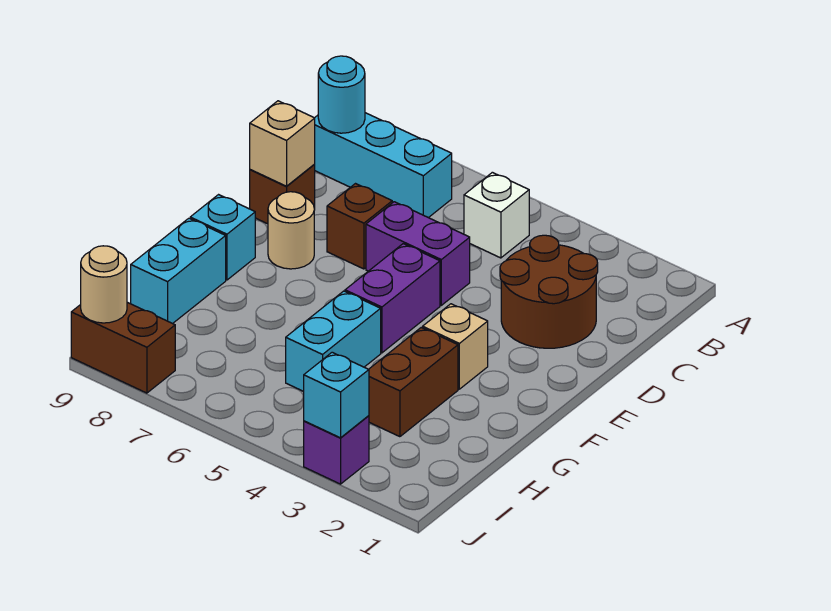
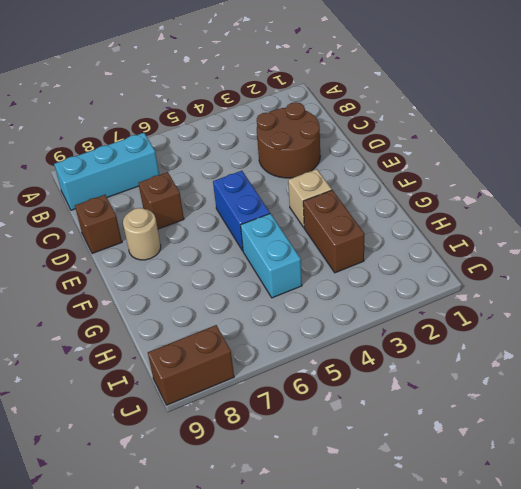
blue brick E5:F5 level 1 -> purple brick E5:F5 level 1
none -> white brick B5 level 1
none -> purple brick D5:D6 level 1
none -> cyan brick F9 level 1

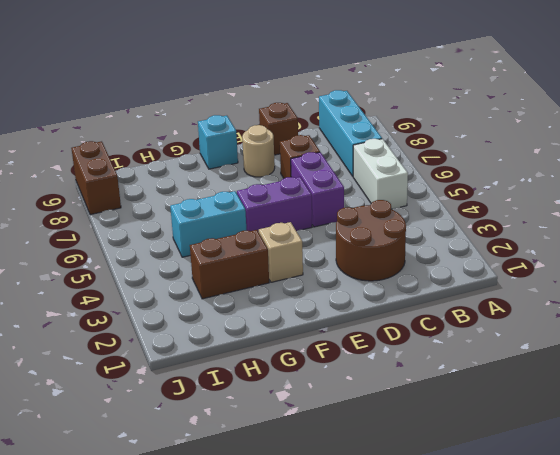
white brick B5:B6 level 1 -> white brick B5 level 1
none -> cyan brick G9:H9 level 1
none -> purple brick J3 level 1
none -> cyan round brick B9 level 2

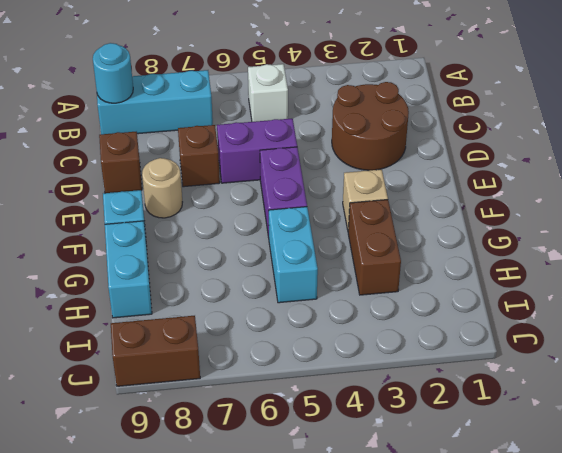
none -> purple brick J3 level 1
none -> tan brick D9 level 2
none -> cyan brick J3 level 2

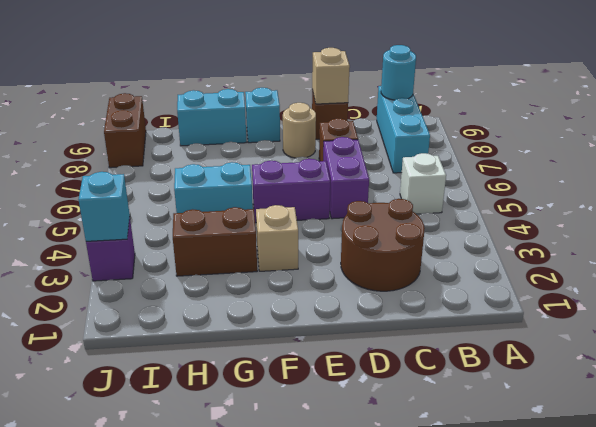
none -> tan round brick J9 level 2

